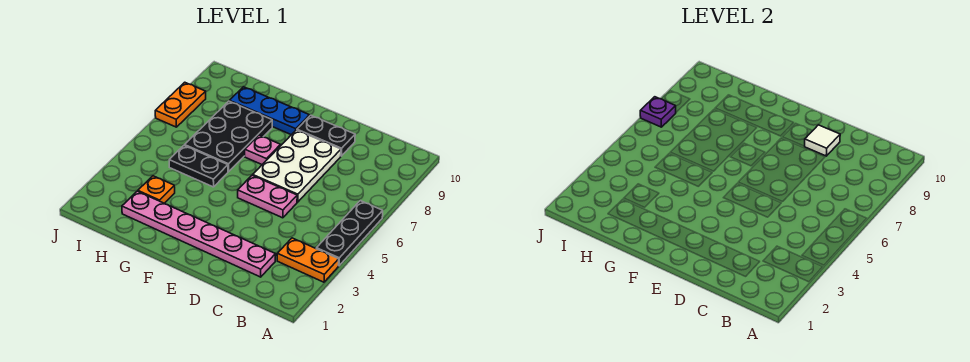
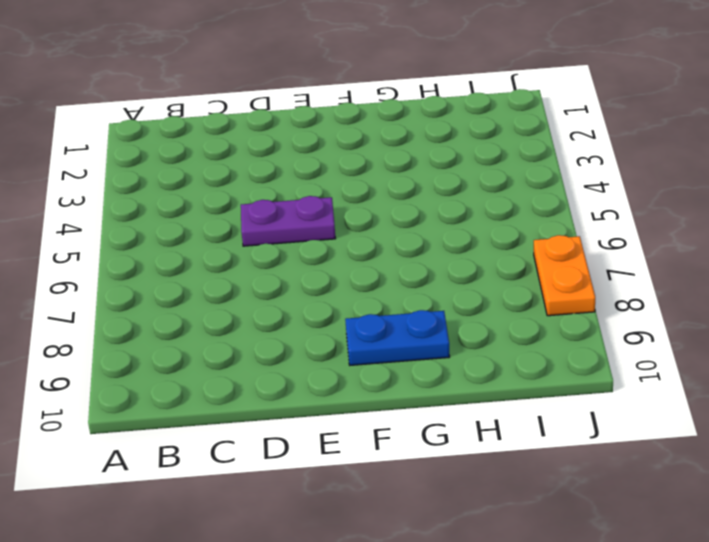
purple plate D5:E5 level 1 -> pink plate D5:E5 level 1
blue plate F9:G9 level 1 -> blue plate F9:H9 level 1
none -> orange plate A3:B3 level 1
none -> black plate A4:A6 level 1
none -> pink plate C2:H2 level 1

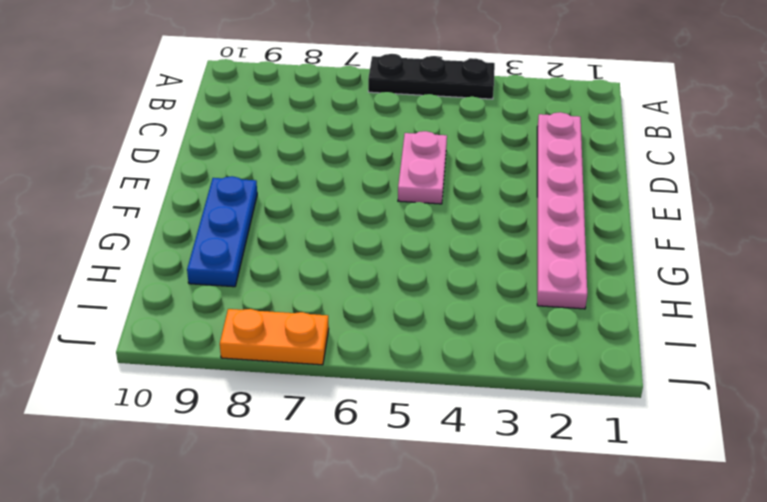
none -> orange plate A3:B3 level 1
none -> white plate D6:E8 level 1
none -> black plate D9:E9 level 1

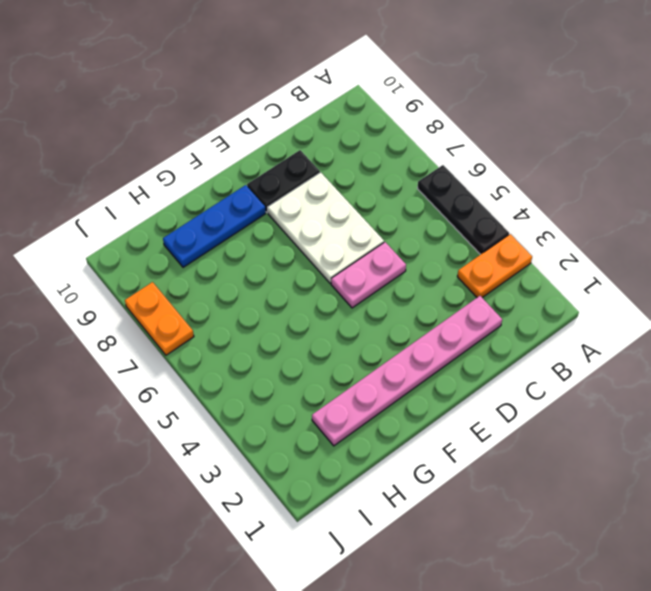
none -> pink plate F7 level 1
none -> black plate G5:H5 level 1
none -> black plate G6:H8 level 1

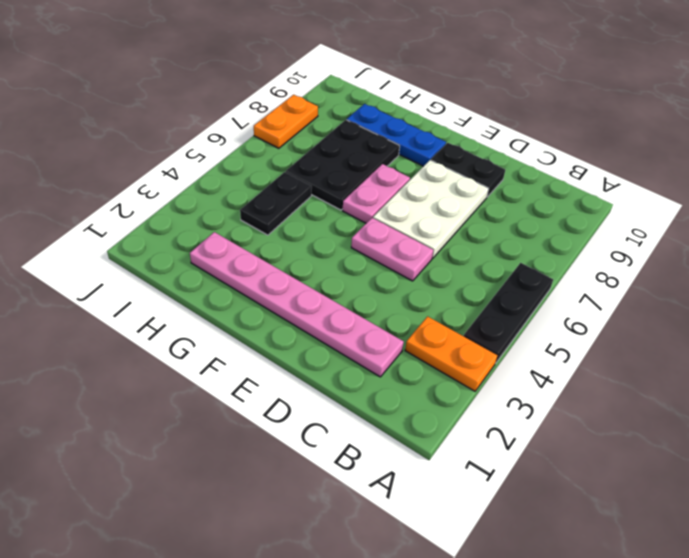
pink plate F6:F7 level 1 -> pink plate F7 level 1
black plate H4:H5 level 1 -> black plate G5:H5 level 1
none -> orange plate H3 level 1
none -> white tile D9 level 2
none -> purple plate J7 level 2

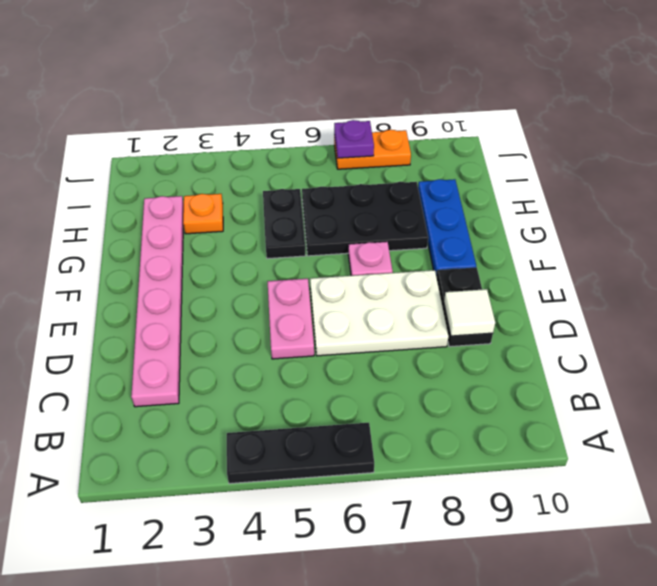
none -> orange plate A3:B3 level 1

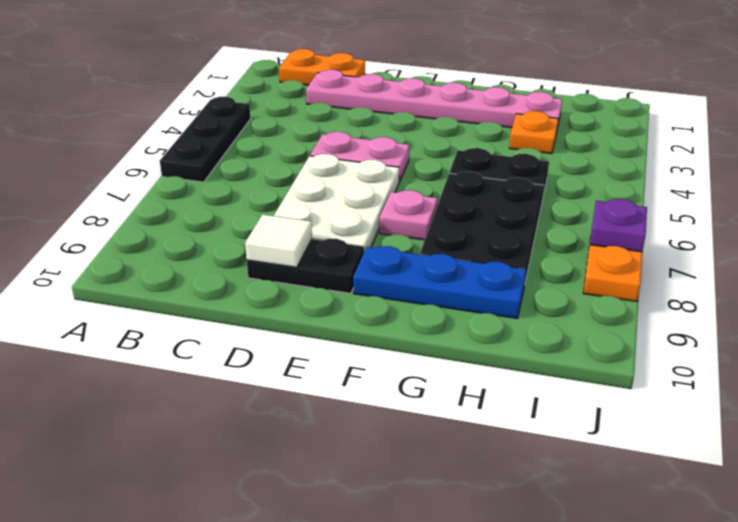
orange plate B1:C1 level 1 -> orange plate A3:B3 level 1

